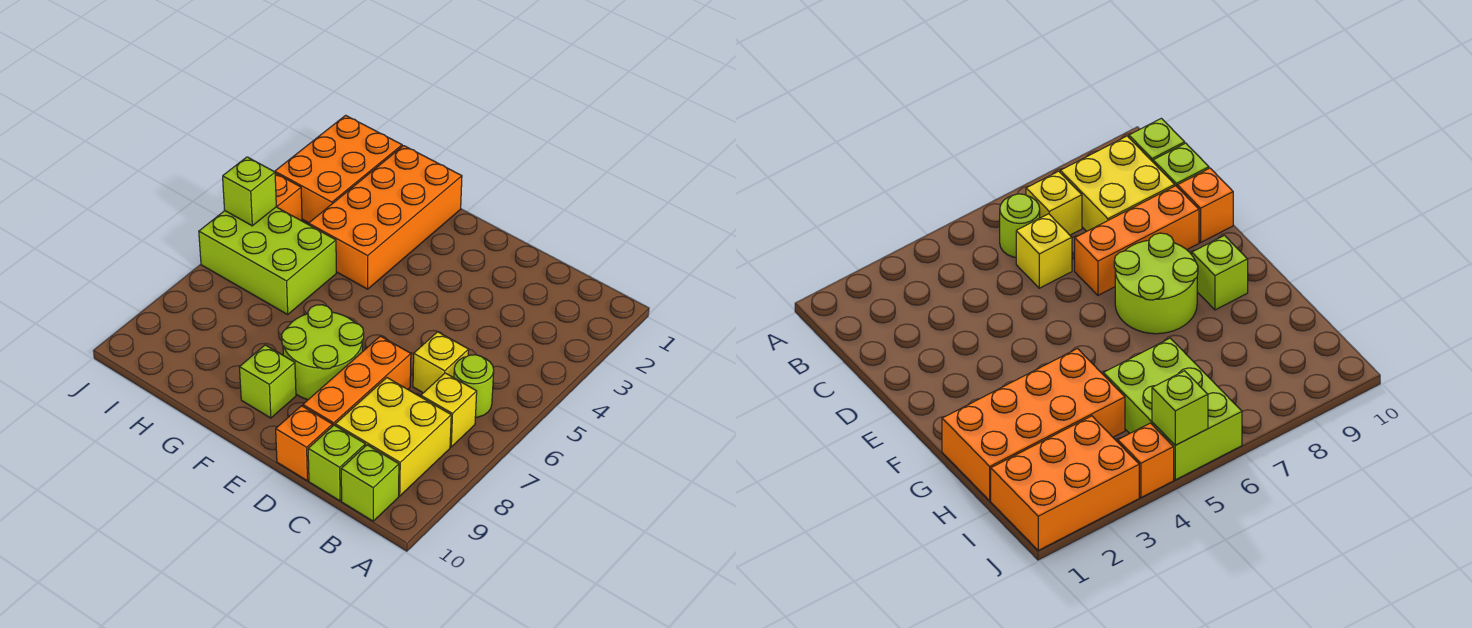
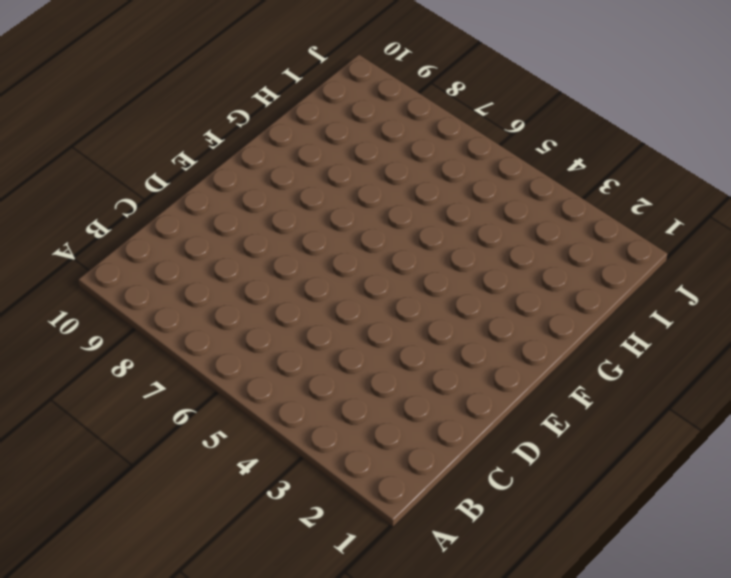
none -> lime round brick B6 level 1
none -> yellow brick B7 level 1
none -> yellow brick B8:C9 level 1

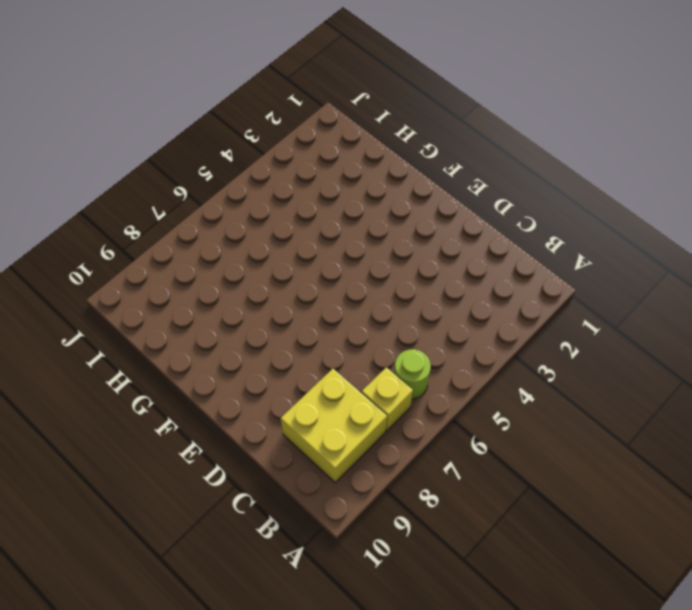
none -> lime brick B10 level 1
none -> yellow brick C6 level 1
none -> lime brick C10 level 1

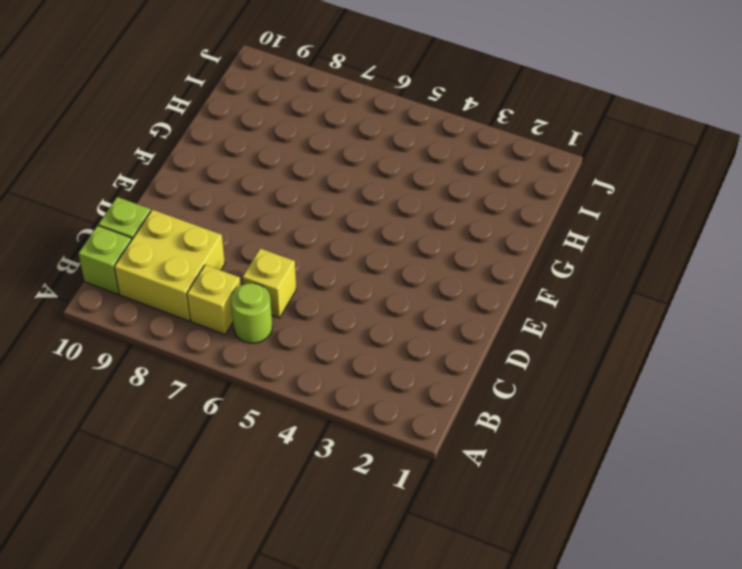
none -> orange brick D7:D9 level 1
none -> orange brick D10 level 1
none -> lime round brick E7:F8 level 1

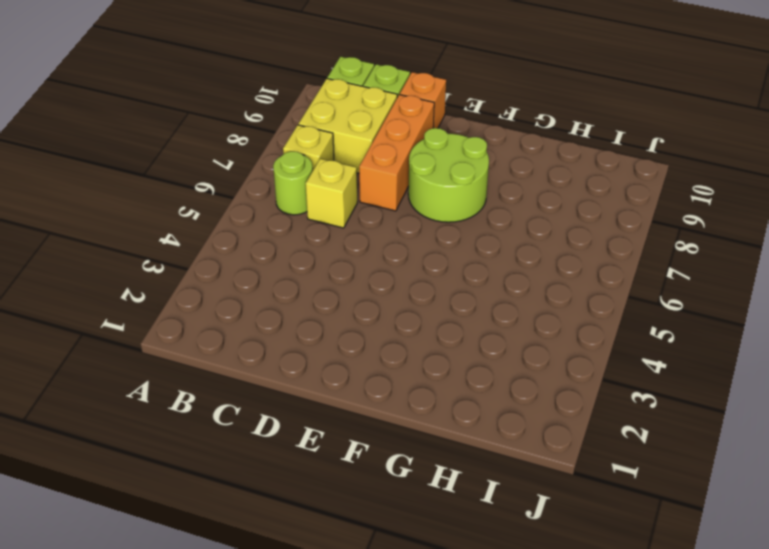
none -> lime brick F9 level 1
none -> orange brick G1:H4 level 1
none -> lime brick H5:J6 level 1

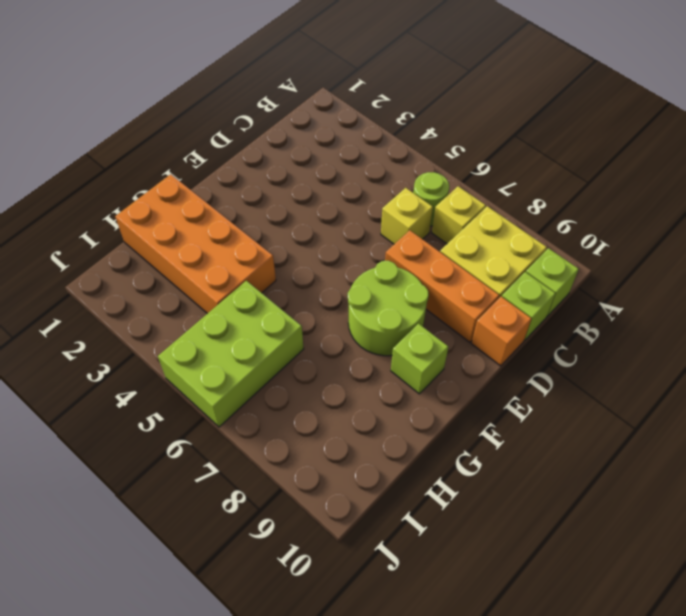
none -> orange brick I1:J3 level 1
none -> orange brick J4 level 1
none -> lime brick J5 level 2

